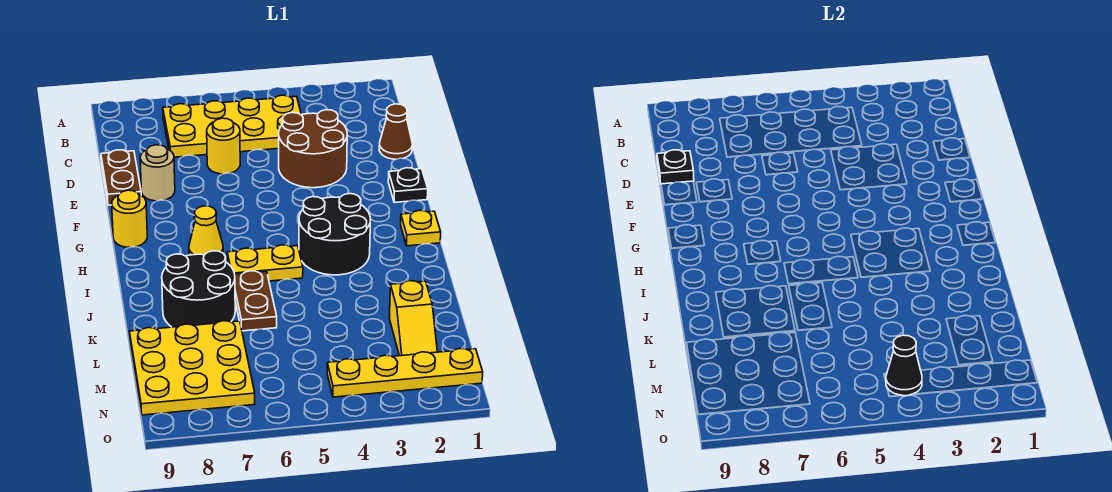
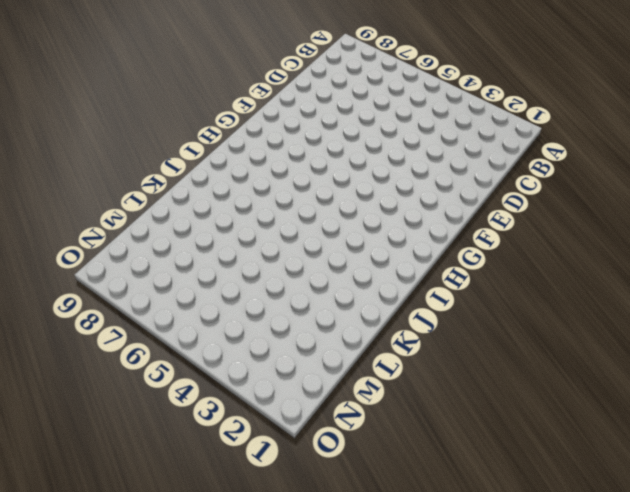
none -> yellow plate B4:C7 level 1
none -> brown cone D1 level 1
none -> brown round brick D3:E4 level 1

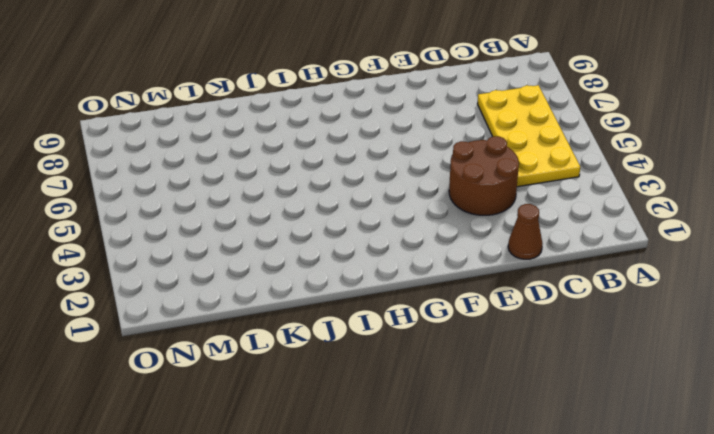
none -> yellow round brick D6 level 1
none -> brown plate D9:E9 level 1
none -> tan round brick E8 level 1

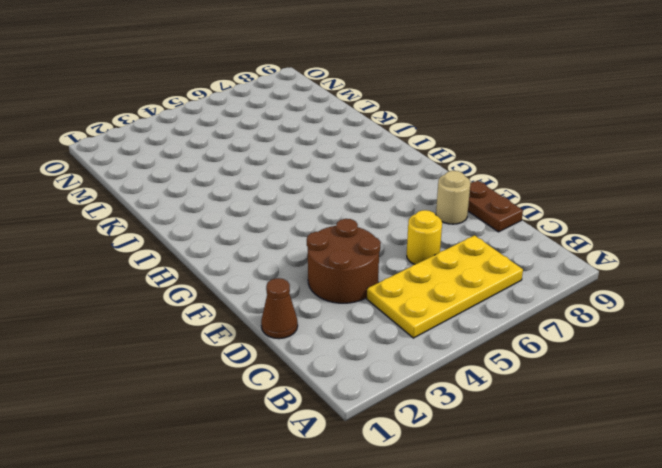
none -> black plate F1 level 1
none -> yellow round brick G9 level 1
none -> yellow plate H1 level 1

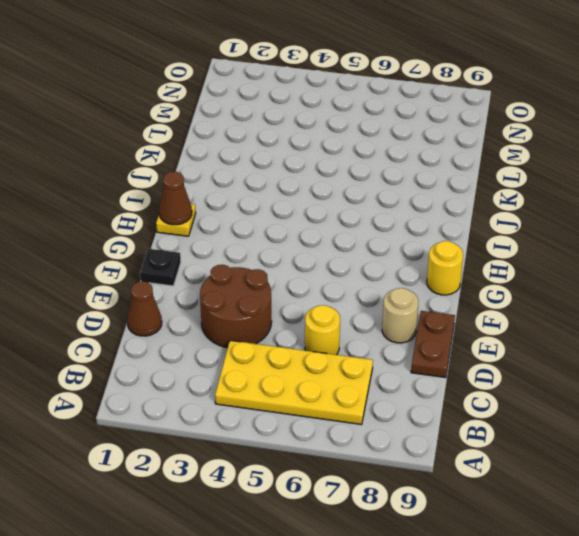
brown cone H1 level 2 -> none
none -> black round brick H3:I4 level 1
none -> yellow cone H7 level 1
none -> yellow plate I5:I6 level 1

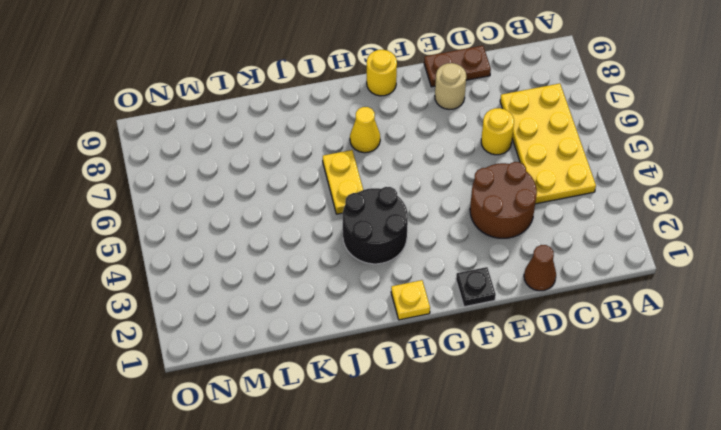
none -> brown plate J6:K6 level 1
none -> black round brick J7:K8 level 1
none -> yellow slope L2:M2 level 1 top L

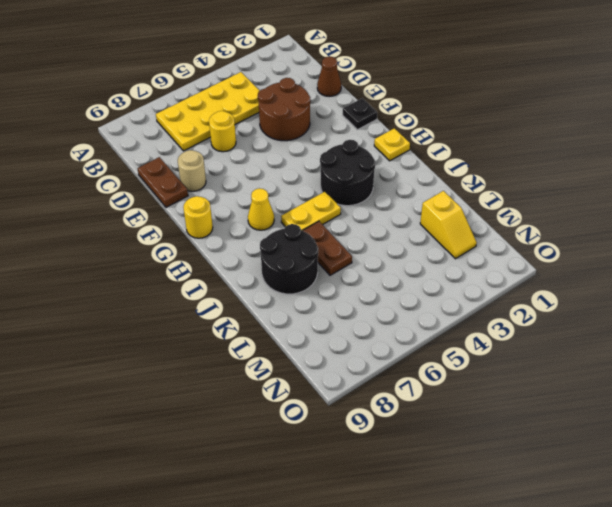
none -> yellow plate L7:N9 level 1
none -> yellow plate N1:N4 level 1
none -> black plate D9 level 2

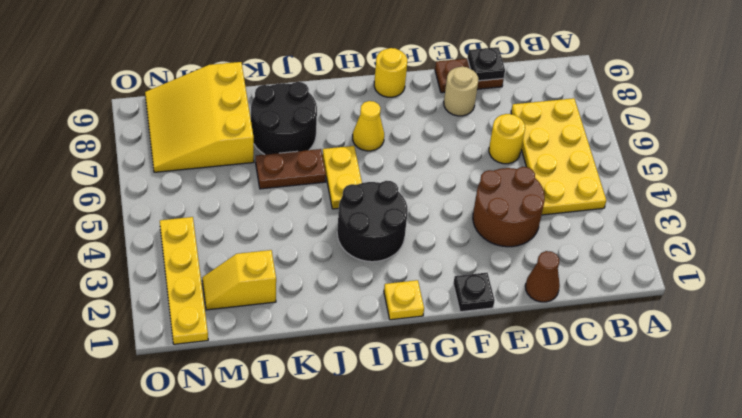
yellow slope L7:N9 level 1 top L -> yellow plate L7:N9 level 1
none -> black cone N4 level 2

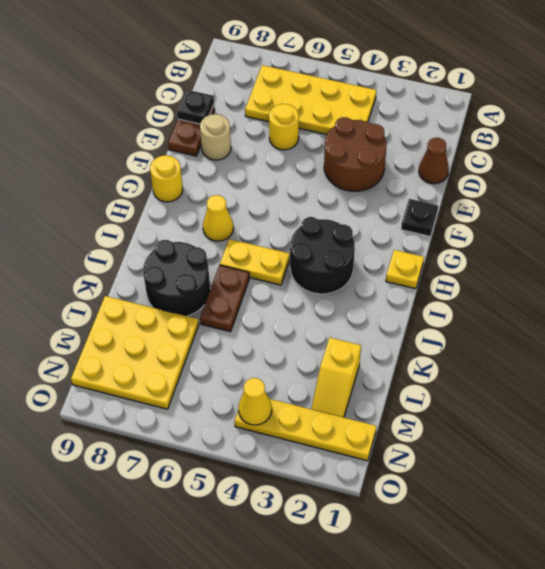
yellow cone N4 level 2 -> black cone N4 level 2

